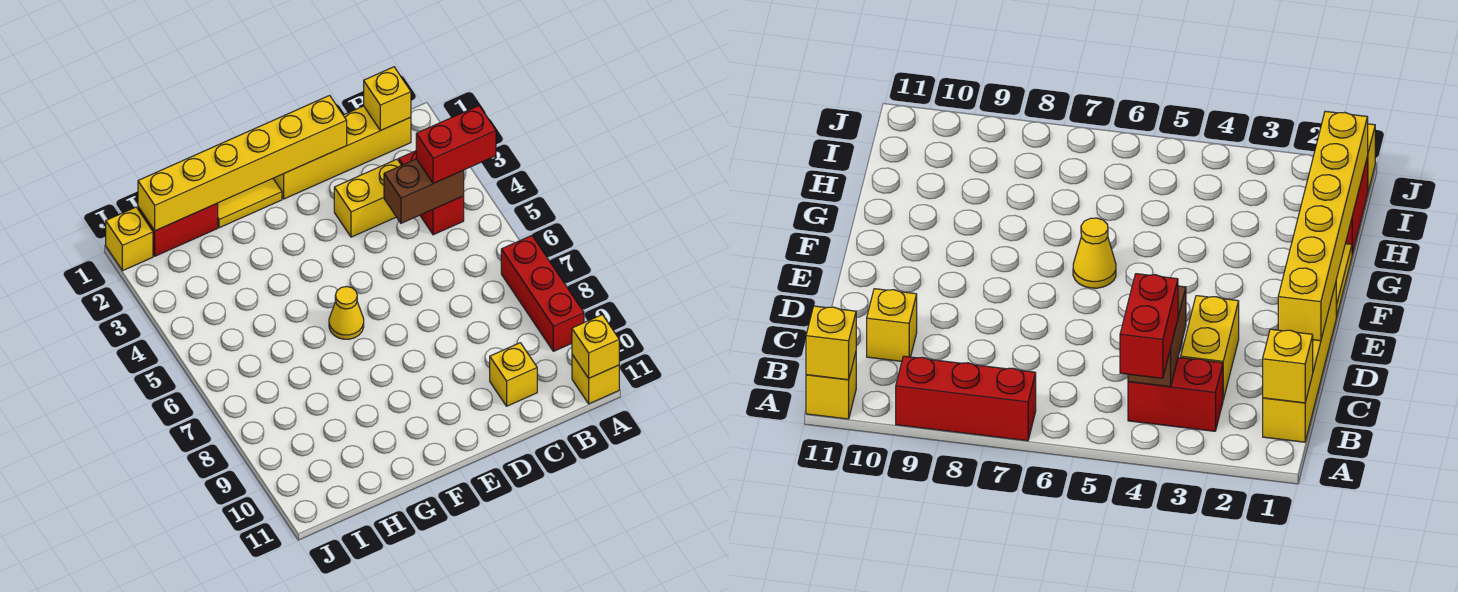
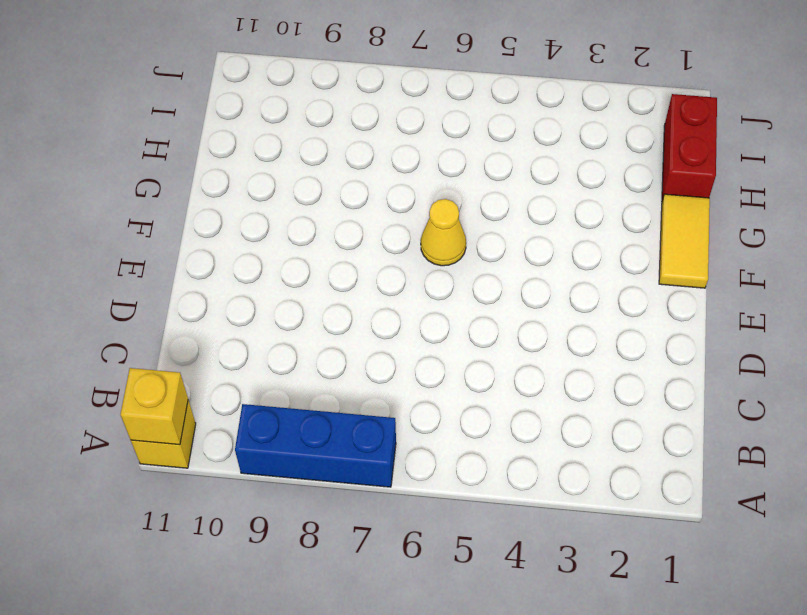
blue brick A7:A9 level 1 -> red brick A7:A9 level 1
none -> yellow brick B1:E1 level 1
none -> red brick B3:B4 level 1
none -> yellow brick C3:D3 level 1

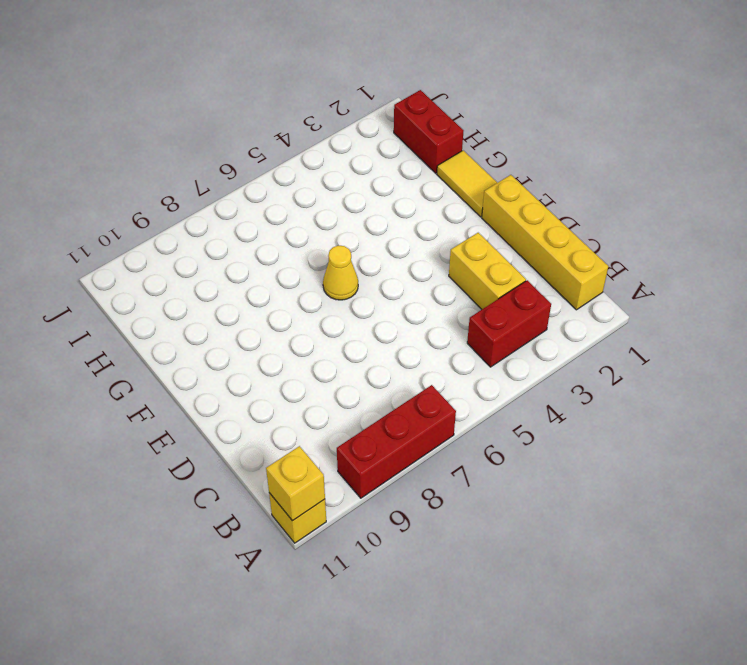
none -> yellow brick C10 level 1
none -> yellow brick J1 level 1
none -> yellow brick B1 level 2

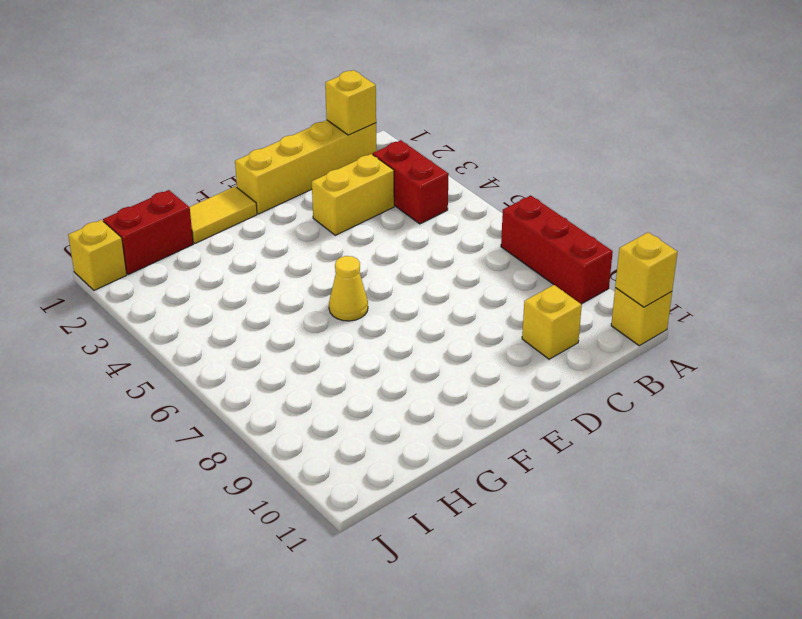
none -> brown brick B4:C4 level 2
none -> yellow brick D1:I1 level 2
none -> red brick A4:B4 level 3

